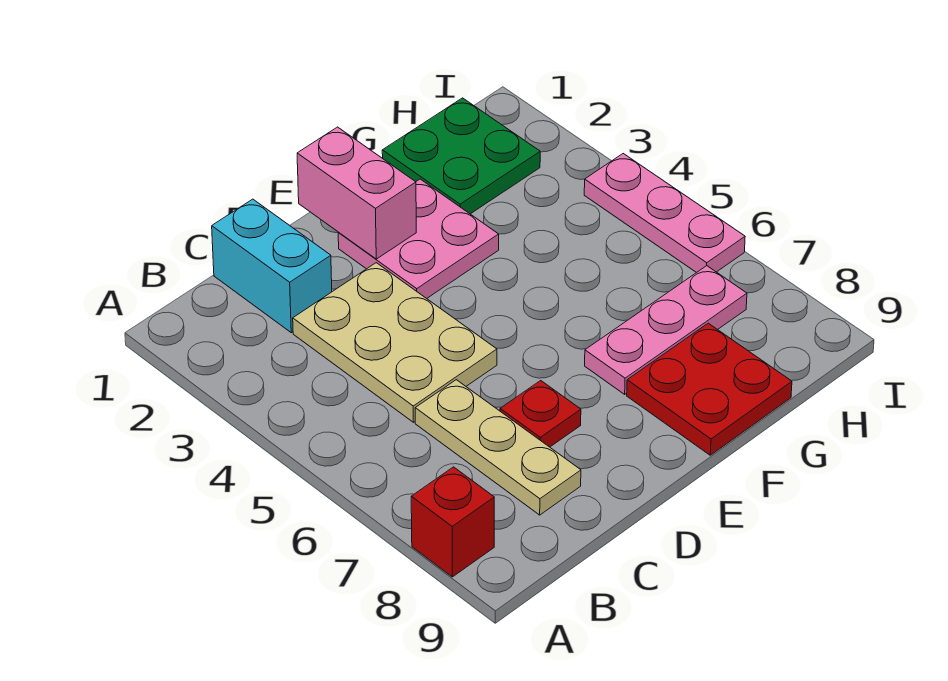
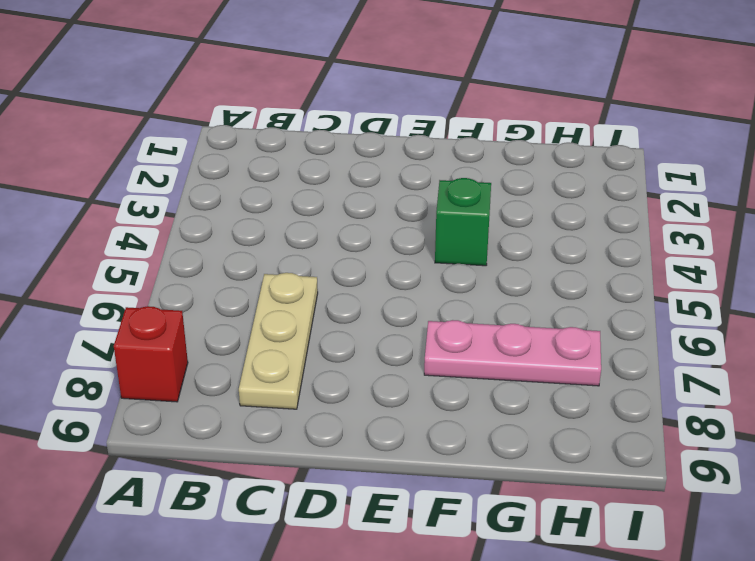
green brick F4 level 1 -> none
none -> cyan brick C1:C2 level 1
none -> tan plate C3:D5 level 1

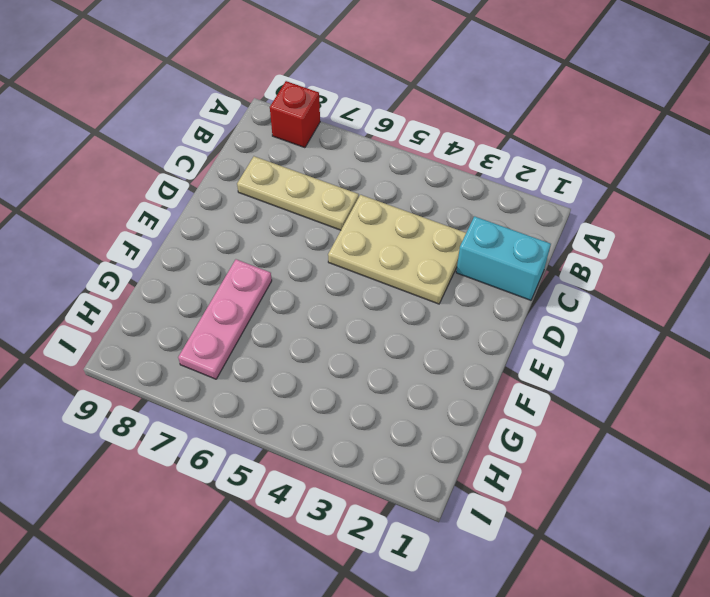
none -> red plate D7 level 1
none -> pink plate E2:F3 level 1

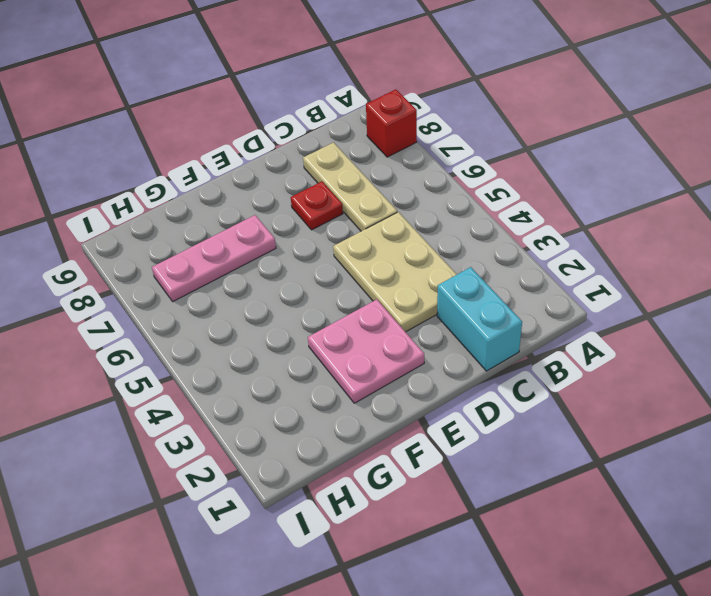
none -> red plate F8:G9 level 1
none -> green plate G1:H2 level 1

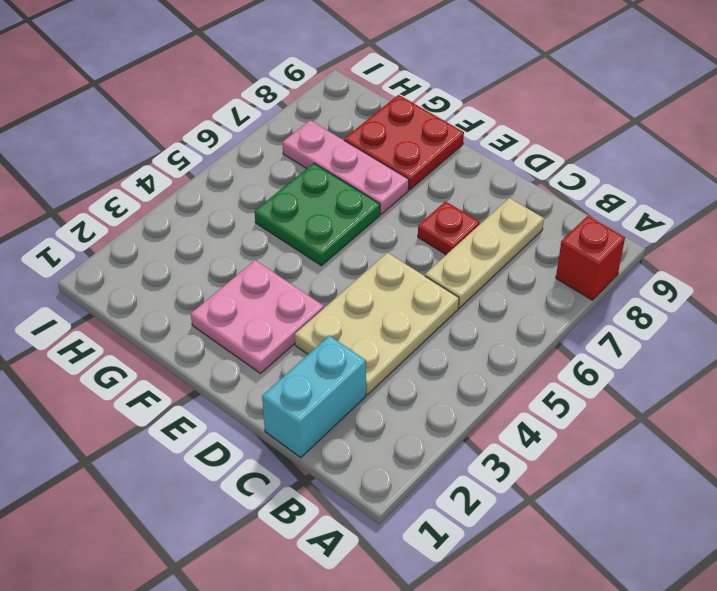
green plate F5:G6 level 1 -> green plate G1:H2 level 1
none -> pink plate I4:I6 level 1
none -> pink brick E1:E2 level 2

